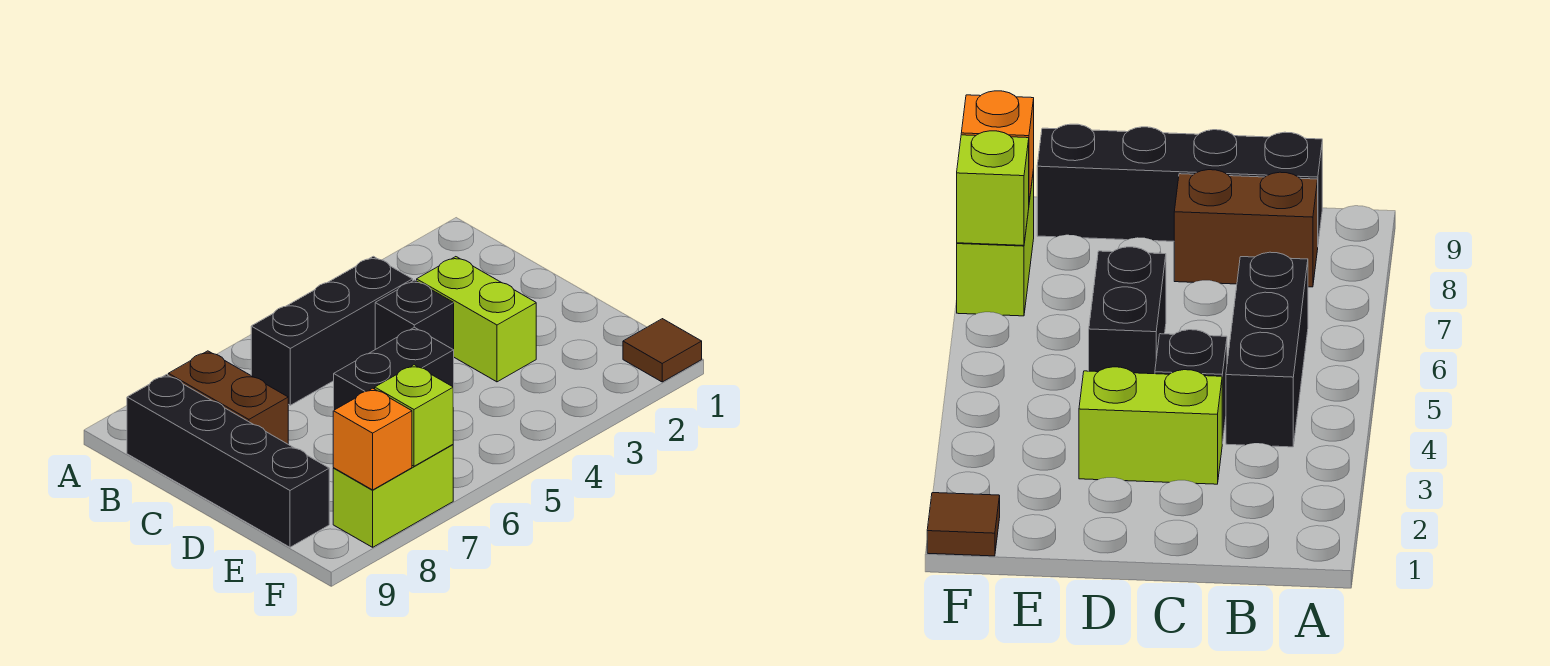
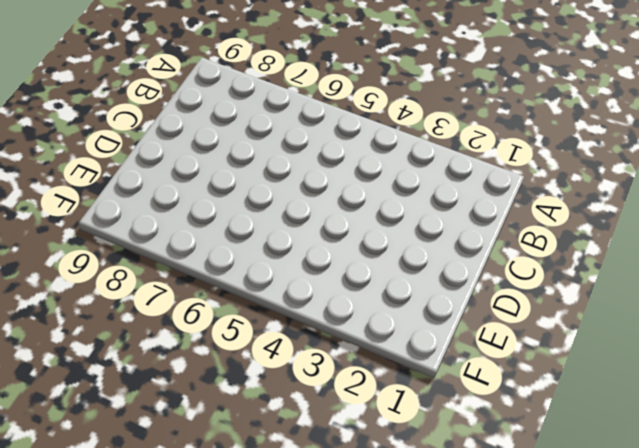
none -> black brick B4:B6 level 1
none -> brown brick B8:C8 level 1

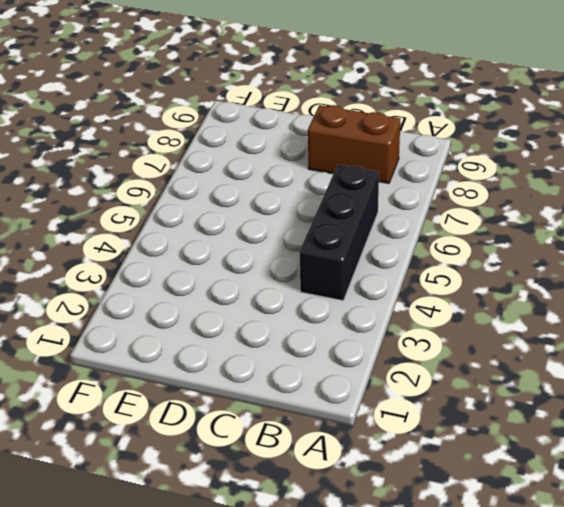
none -> black brick B9:E9 level 1
none -> lime brick C3:D3 level 1

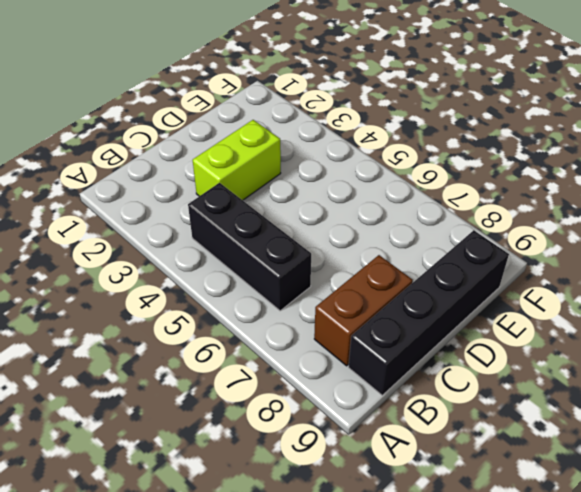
none -> black brick C4 level 1
none -> black brick D5:D6 level 1

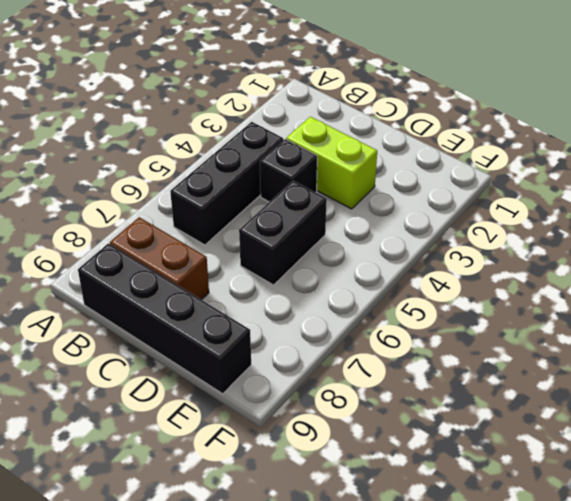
none -> brown tile F1 level 1
none -> lime brick F7:F8 level 1

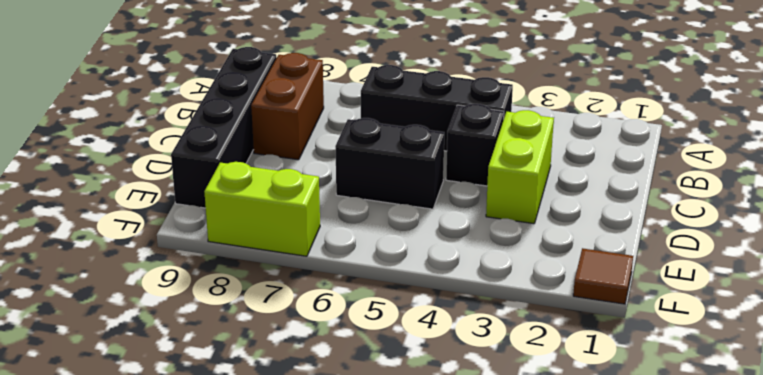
none -> lime brick F7 level 2
none -> orange brick F8 level 2

